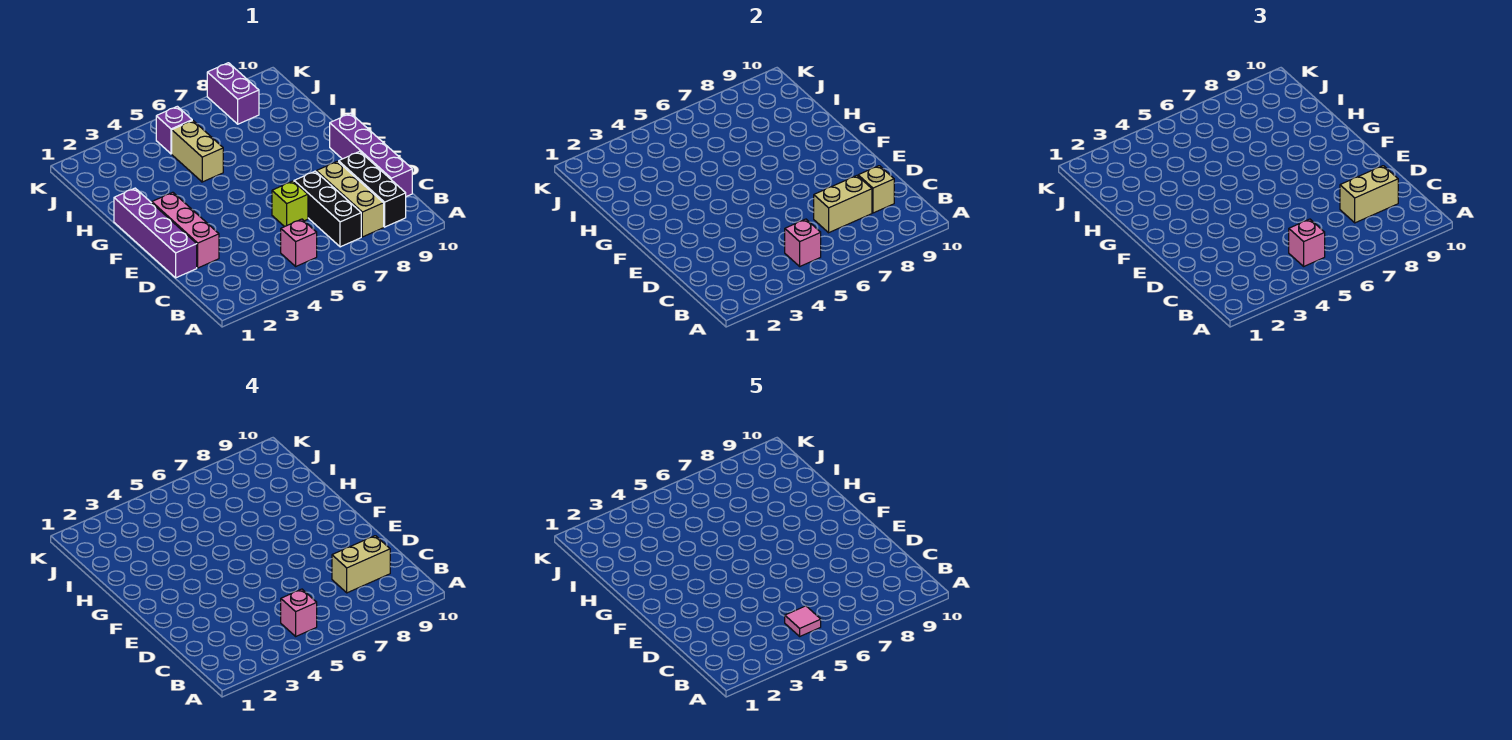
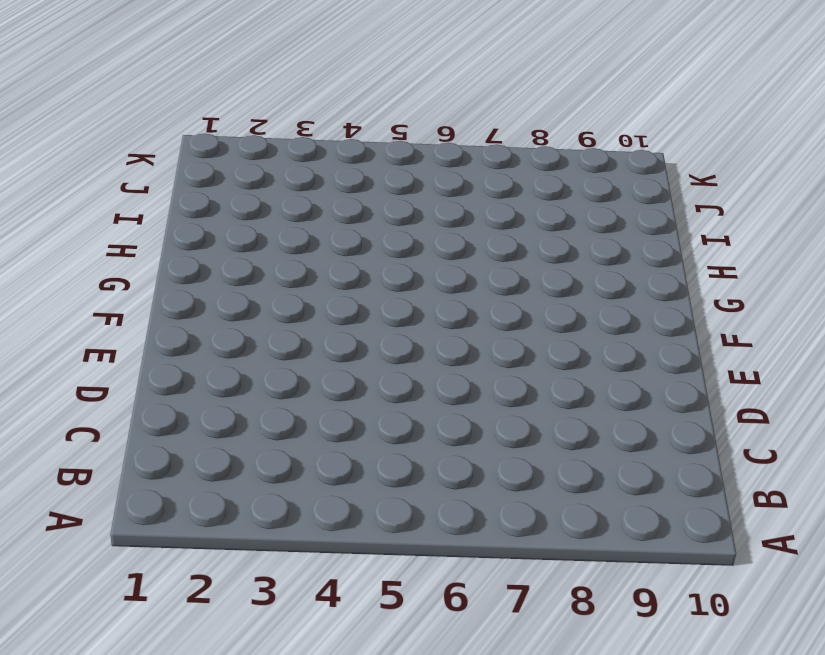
none -> pink brick B5 level 1
none -> black brick B7:D7 level 1
none -> tan brick B8:D8 level 1

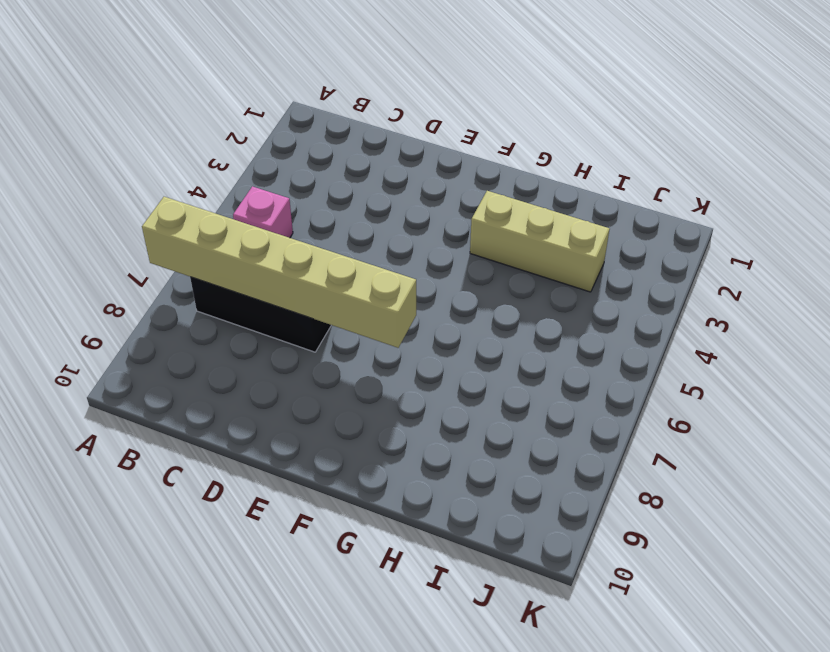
tan brick A7:F7 level 2 -> tan brick C7:C8 level 2
tan brick G3:I3 level 1 -> tan brick B8:D8 level 1
none -> black brick B9:D9 level 1
none -> purple brick C10:F10 level 1
none -> purple brick D1:G1 level 1

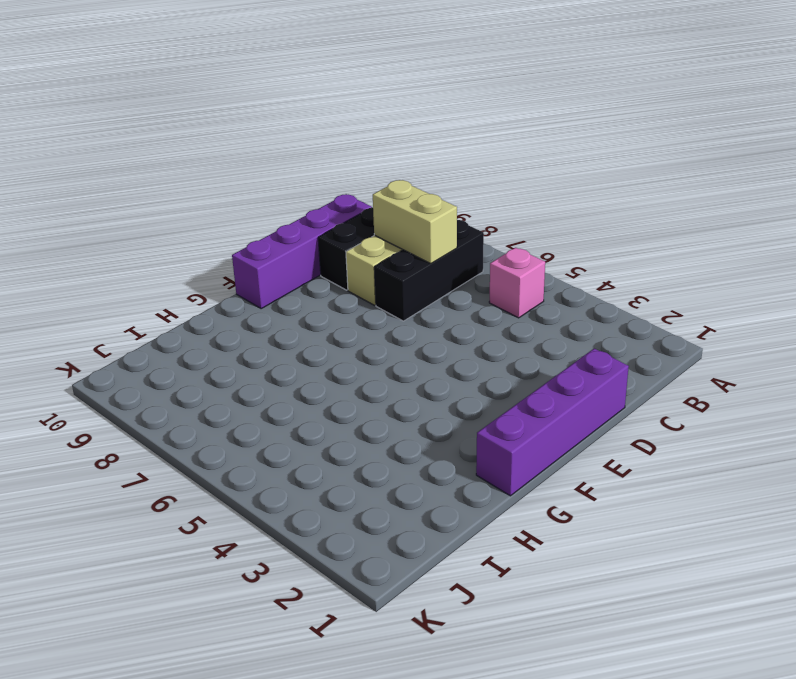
none -> pink brick D2:F2 level 1
none -> lime brick D6 level 1
none -> tan brick H5:I5 level 1

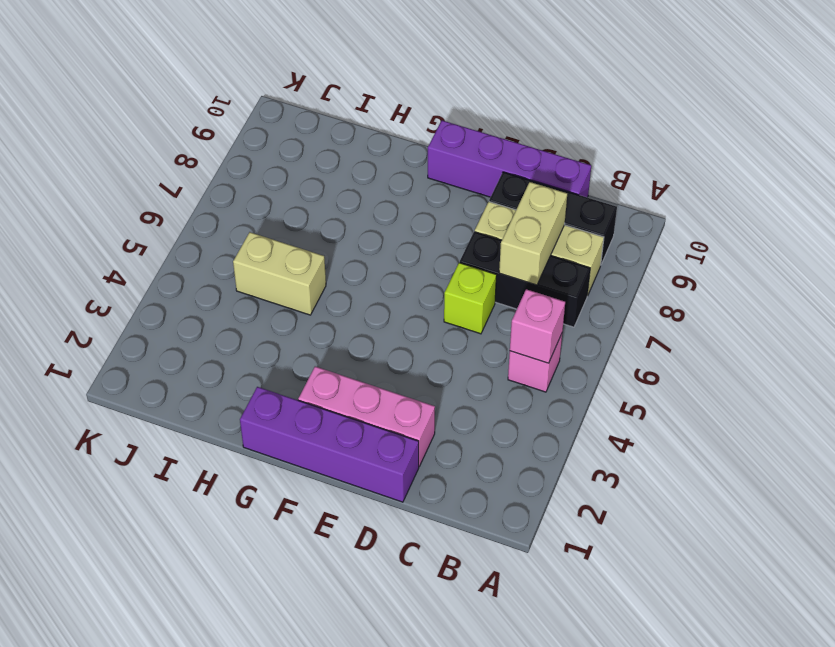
none -> purple brick J5 level 1
none -> purple brick J8:K8 level 1
none -> tan brick C9 level 2

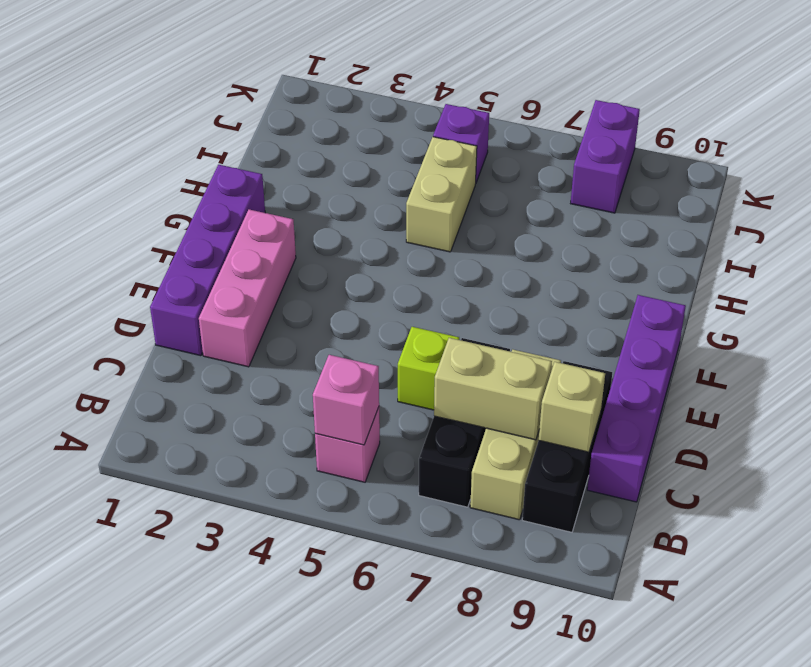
none -> pink brick B5 level 3
none -> tan brick C8:C9 level 3
none -> pink brick B5 level 4

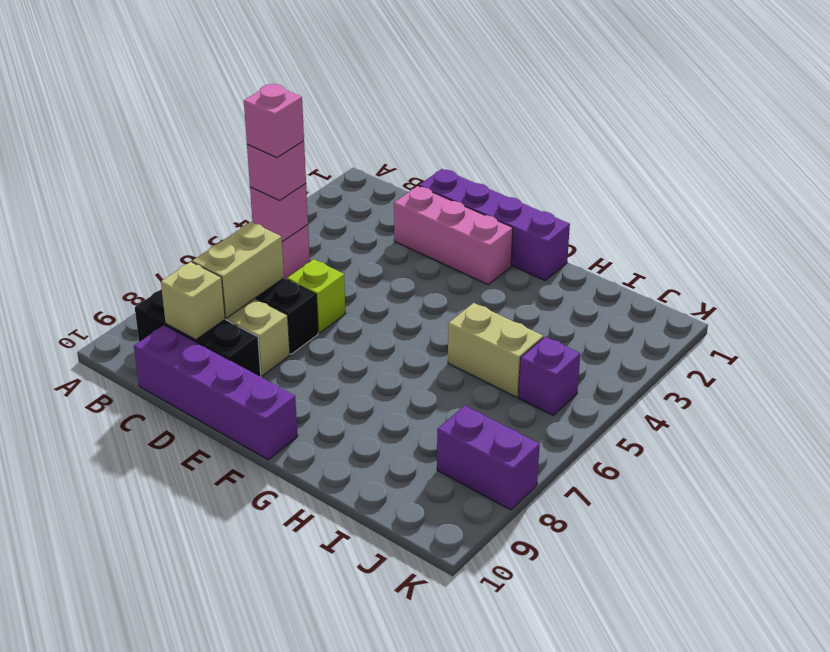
none -> tan brick C8:C9 level 3
none -> tan brick C8:C9 level 4
none -> pink tile B5 level 5

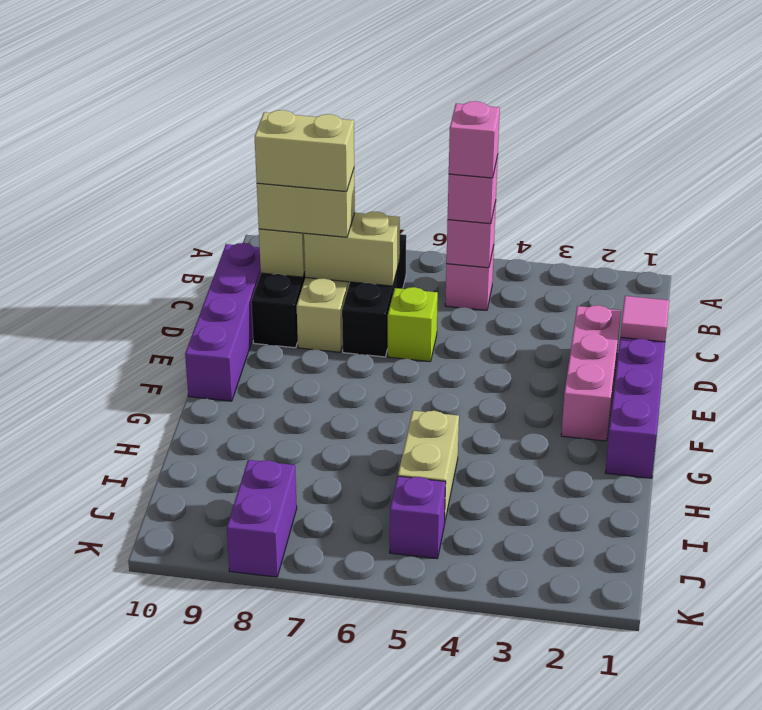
pink tile D1 level 2 -> pink tile B5 level 5

